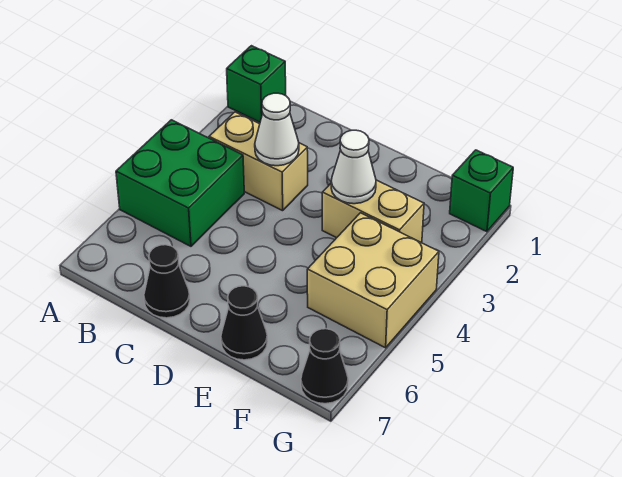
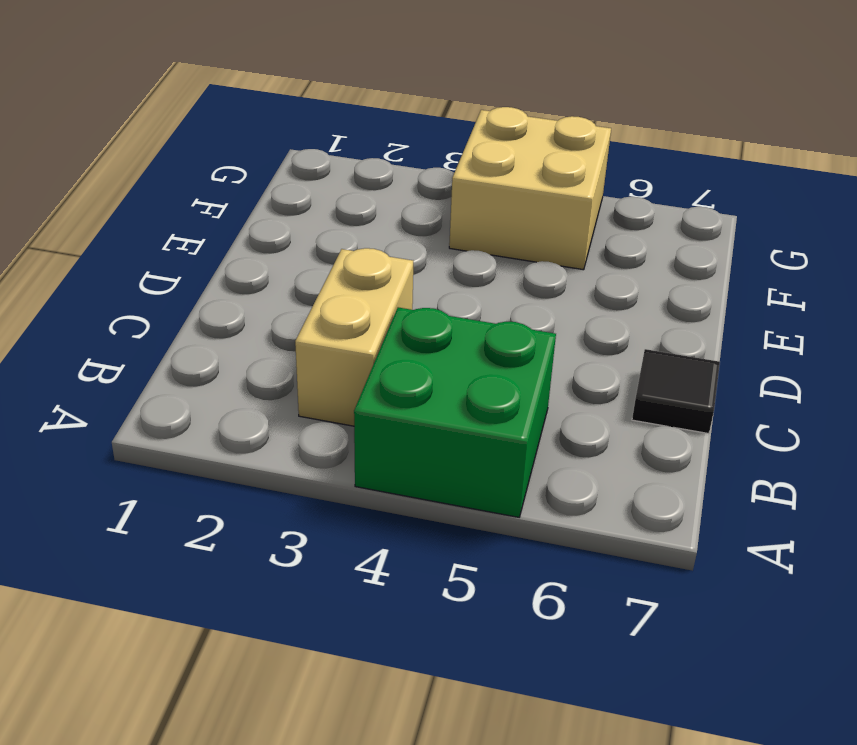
black tile C7 level 1 -> black cone C7 level 1
none -> green brick A1 level 1
none -> tan brick E3:F3 level 1

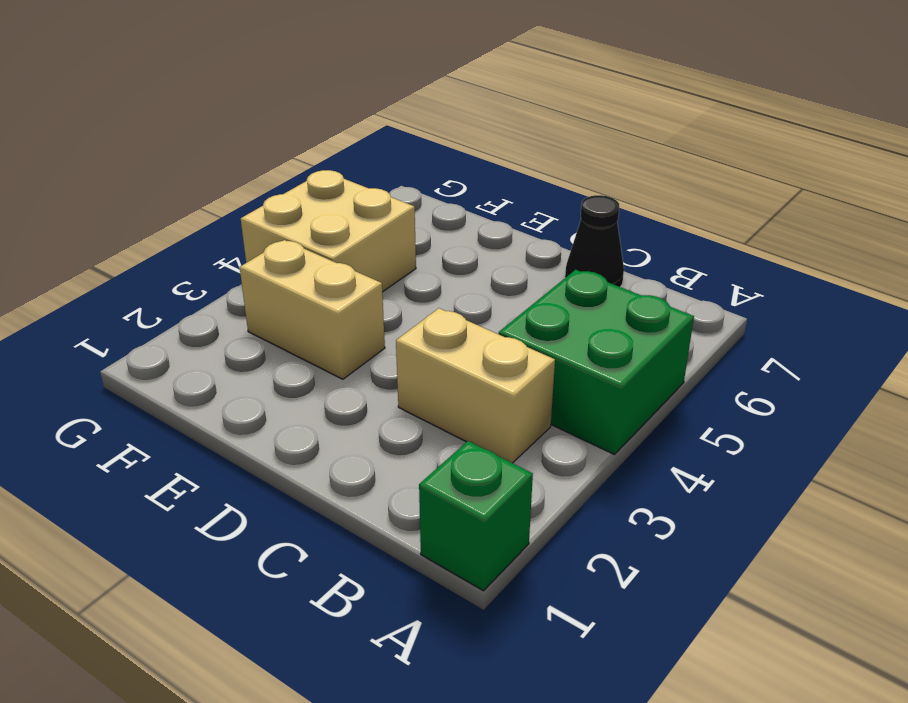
none -> black cone E7 level 1
none -> green brick G1 level 1

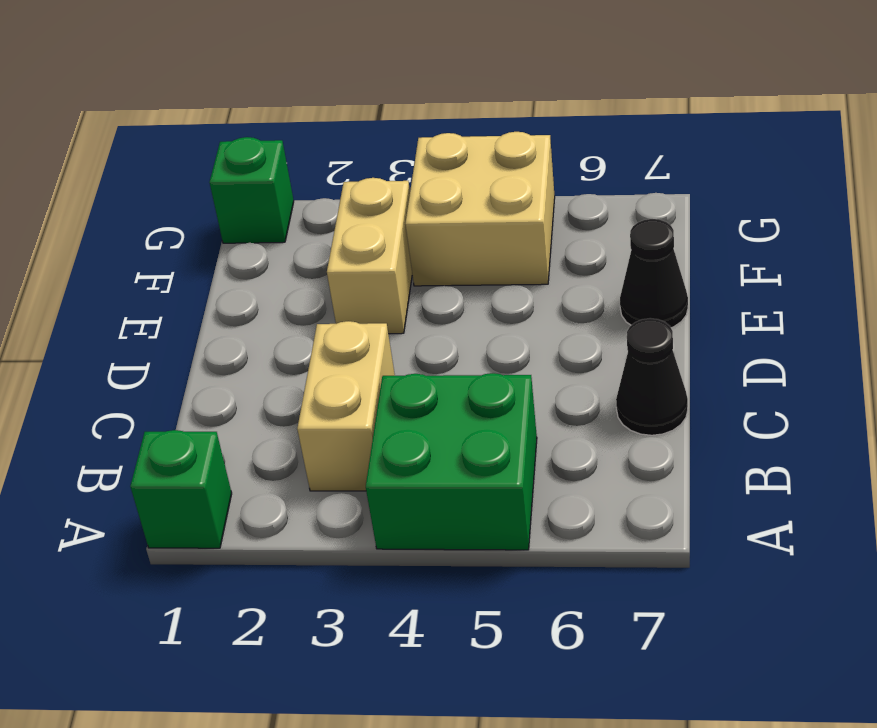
none -> black cone G7 level 1
none -> white cone C3 level 2

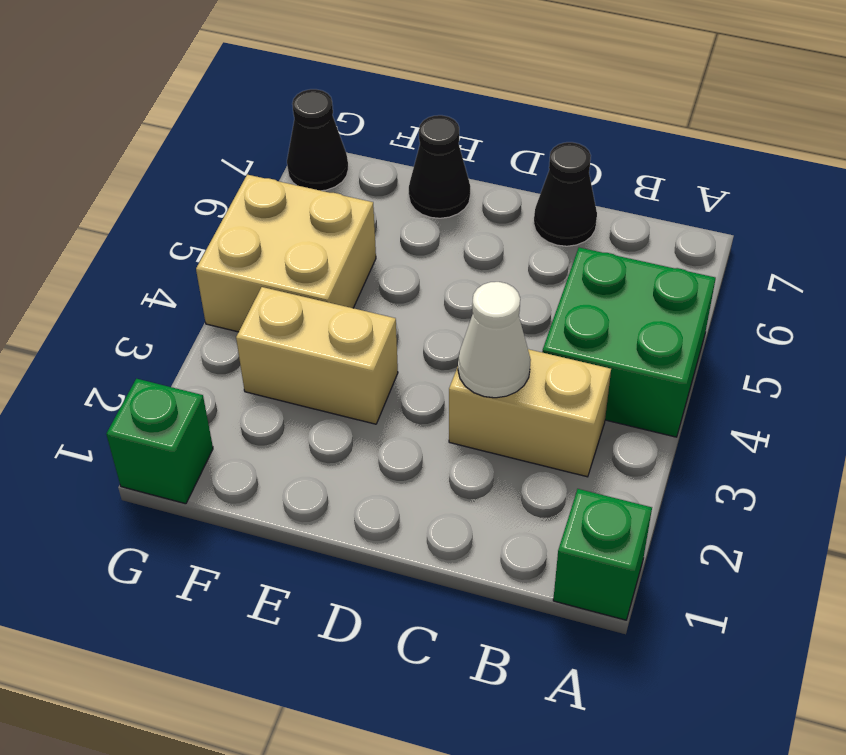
none -> white cone E3 level 2

